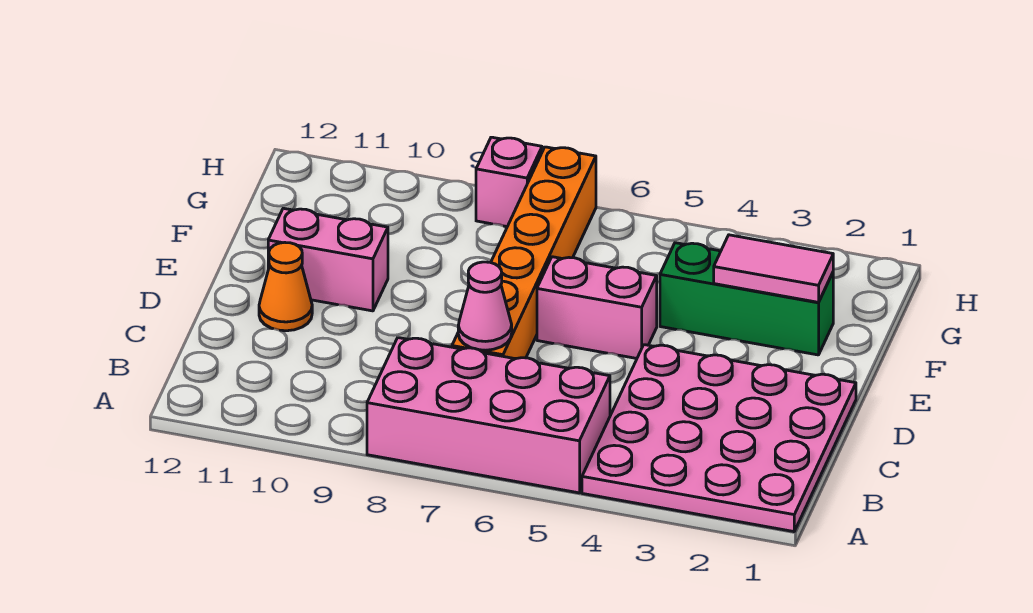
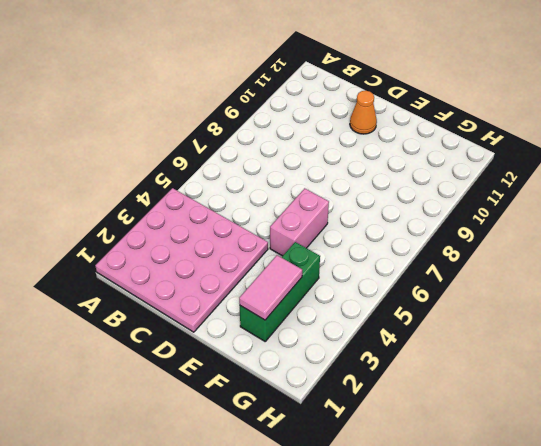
none -> pink brick A5:B8 level 1
none -> orange brick C7:H7 level 1

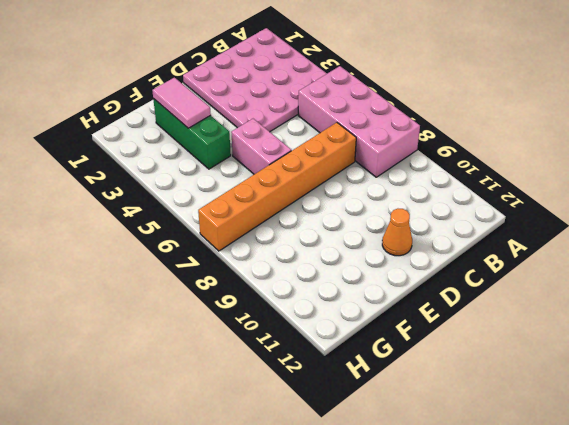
none -> pink brick E10:E11 level 1
none -> pink brick H8 level 1

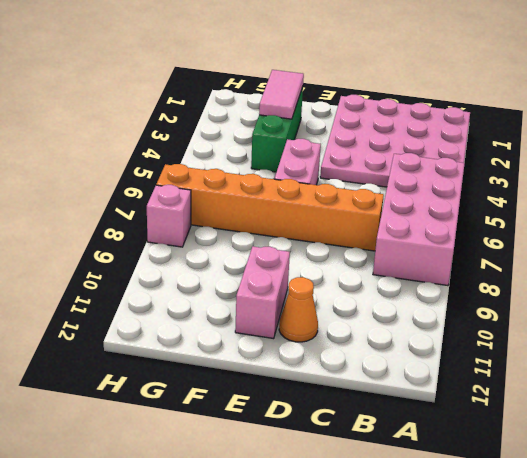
none -> pink cone C7 level 2

